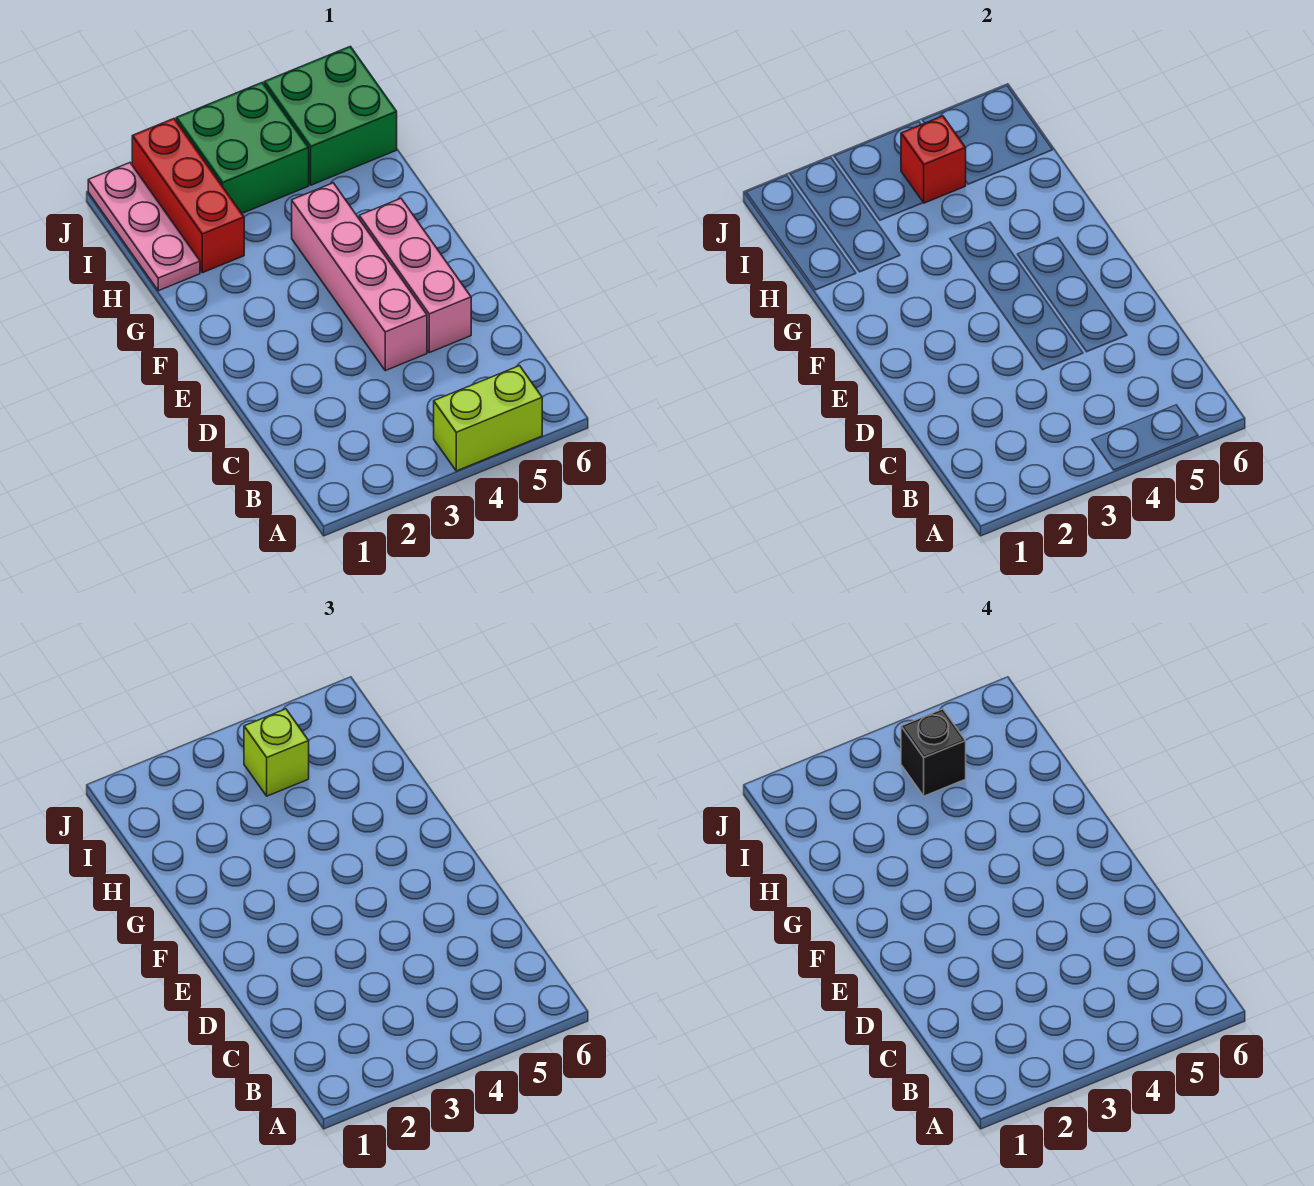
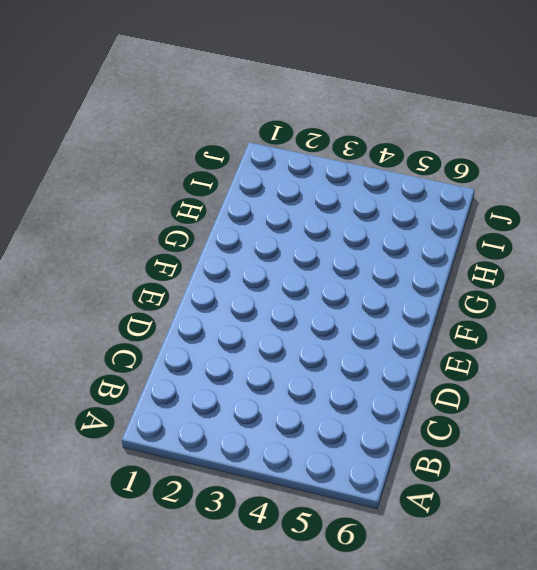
none -> lime brick A4:A5 level 1
none -> pink brick D4:G4 level 1

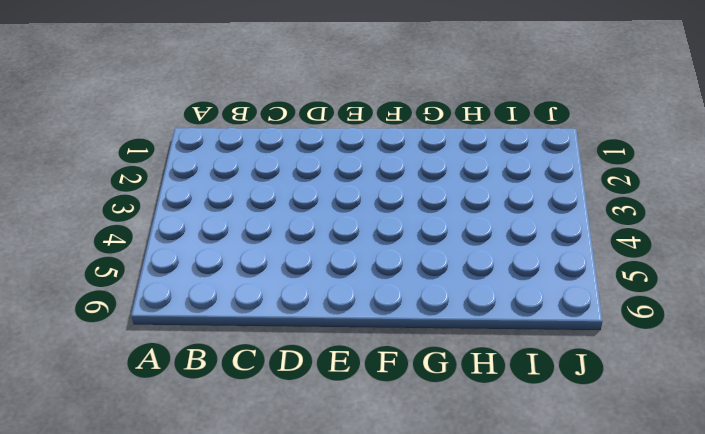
none -> lime brick A4:A5 level 1
none -> pink brick D4:G4 level 1

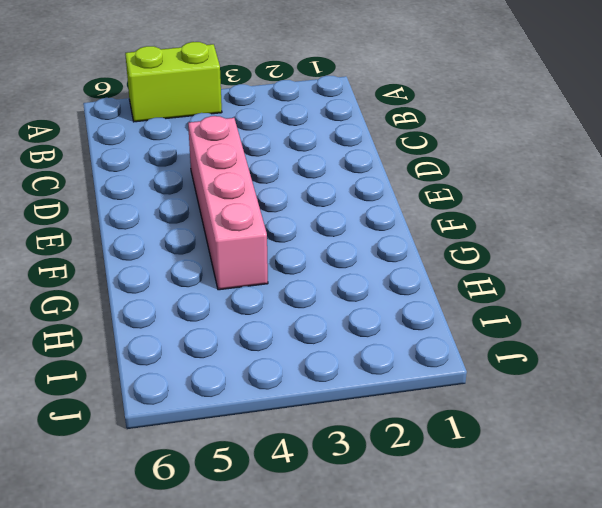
none -> pink brick D5:F5 level 1
none -> pink plate H1:J1 level 1

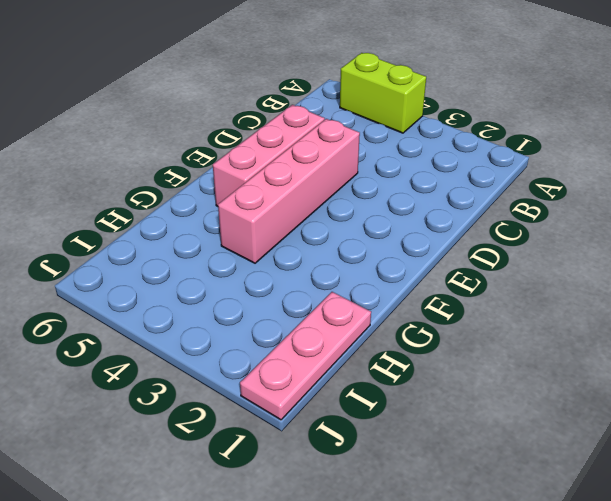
none -> red brick H2:J2 level 1
none -> green brick I3:J4 level 1

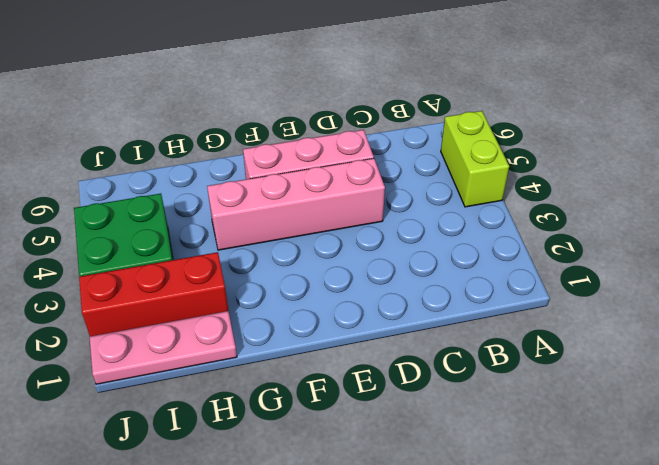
none -> green brick I5:J6 level 1
none -> red brick I4 level 2

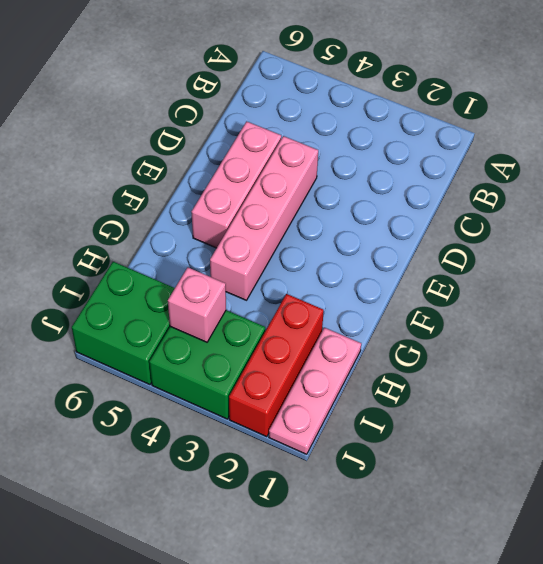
pink brick I4 level 2 -> red brick I4 level 2
none -> lime brick A4:A5 level 1
none -> lime brick I4 level 3

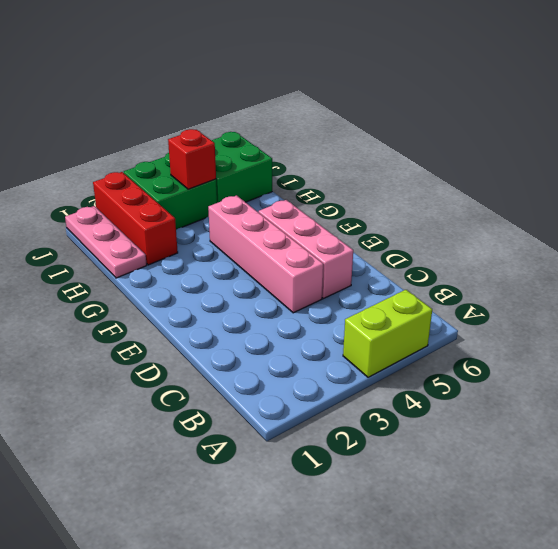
none -> lime brick I4 level 3
none -> black brick I4 level 4

